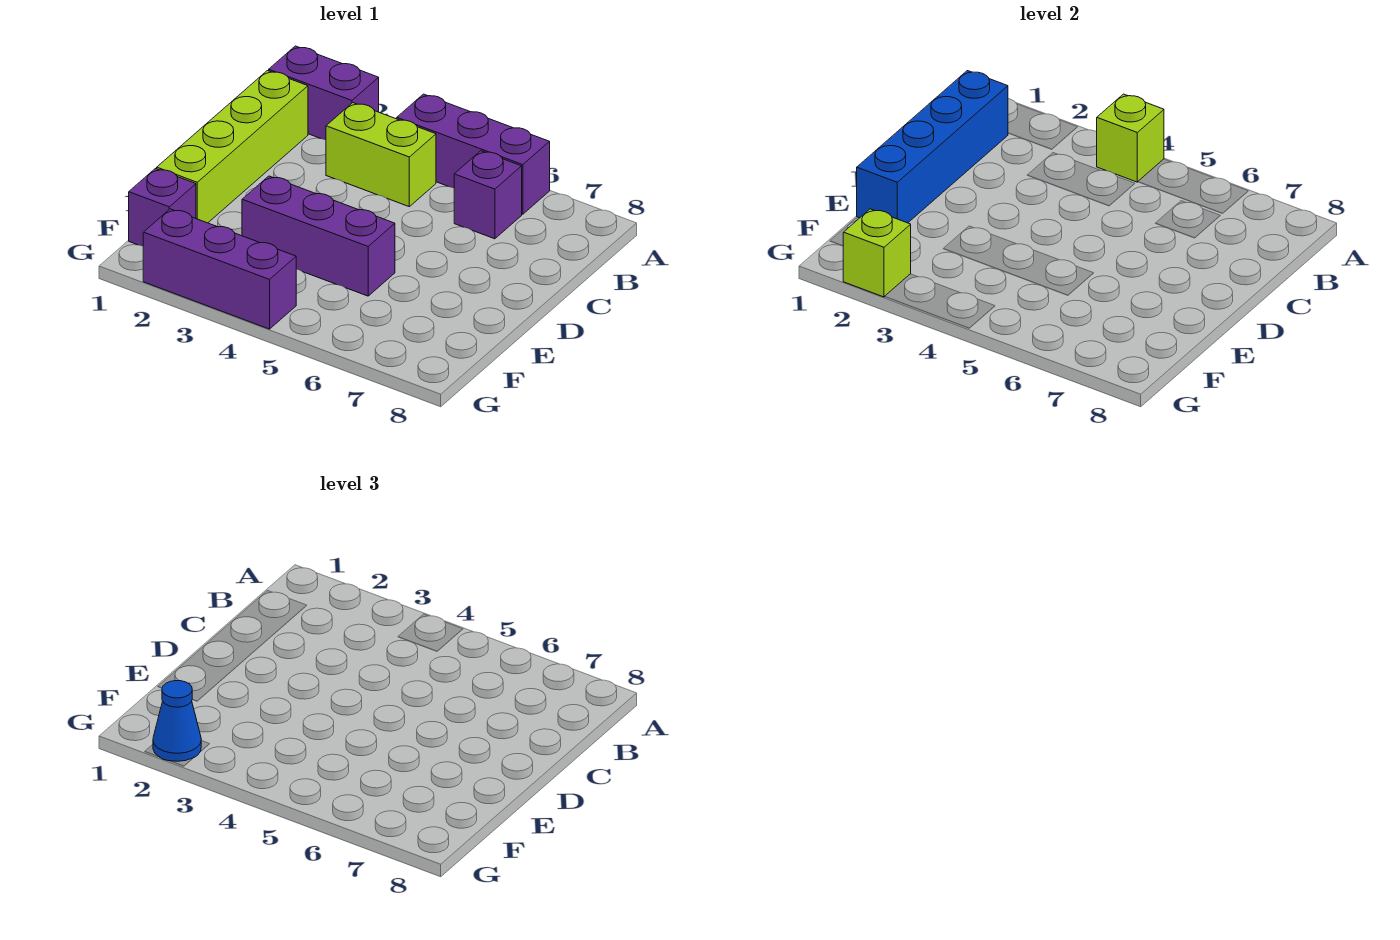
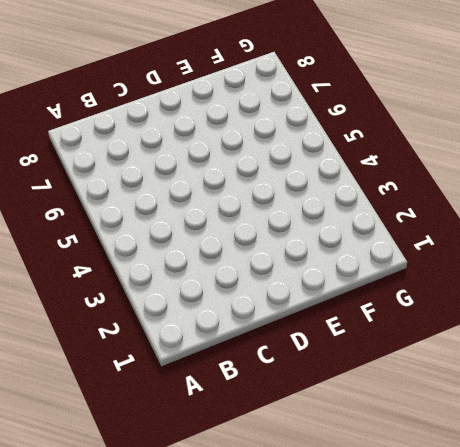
none -> purple brick A1:A2 level 1
none -> purple brick A4:A6 level 1
none -> lime brick B1:E1 level 1

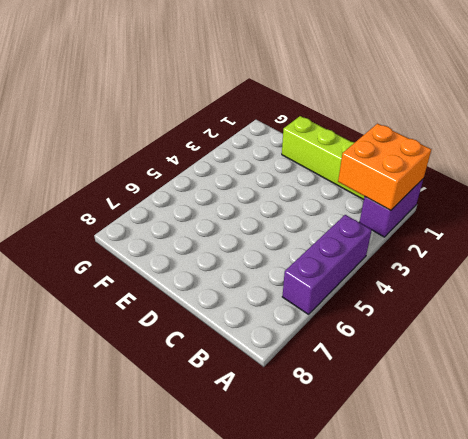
orange brick A1:B2 level 2 -> blue brick B1:E1 level 2
none -> lime brick B3:B4 level 1
none -> purple brick B6 level 1
none -> purple brick E3:E5 level 1

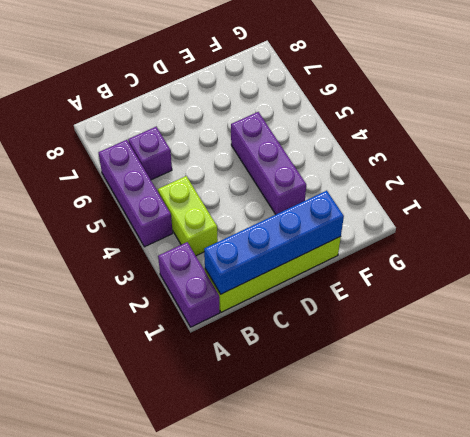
none -> purple brick F1 level 1
none -> purple brick G2:G4 level 1
none -> lime brick A4 level 2

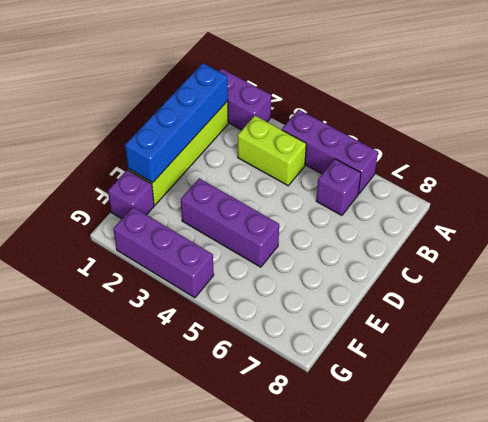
none -> lime brick A4 level 2
none -> lime brick G2 level 2
none -> blue cone G2 level 3

